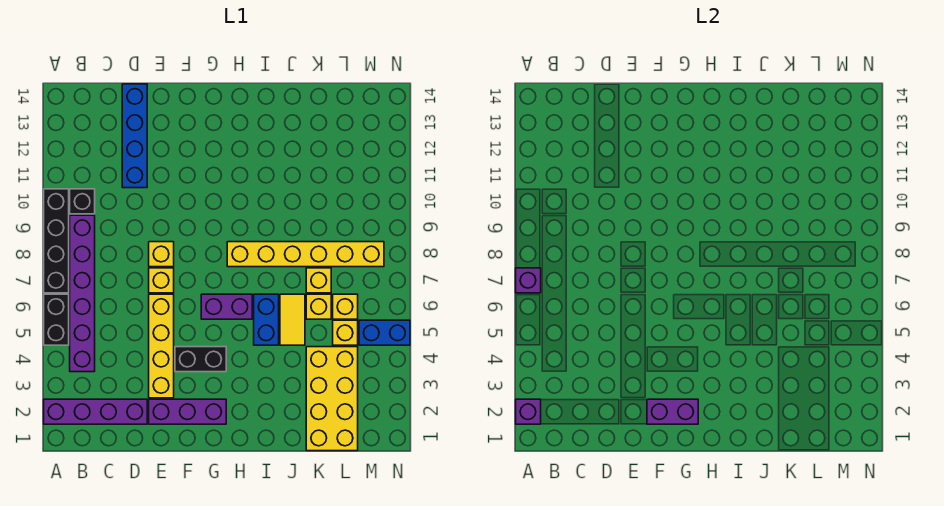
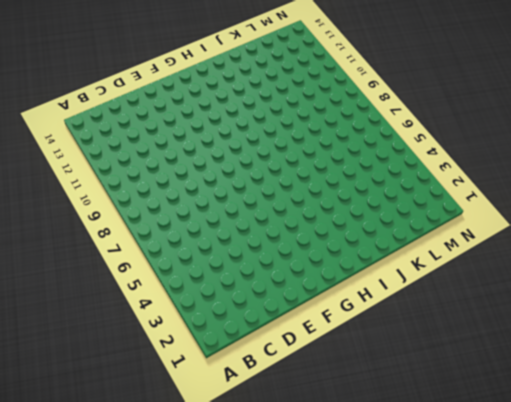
none -> purple brick A2:D2 level 1
none -> black brick A5:A6 level 1
none -> black brick A7:A10 level 1

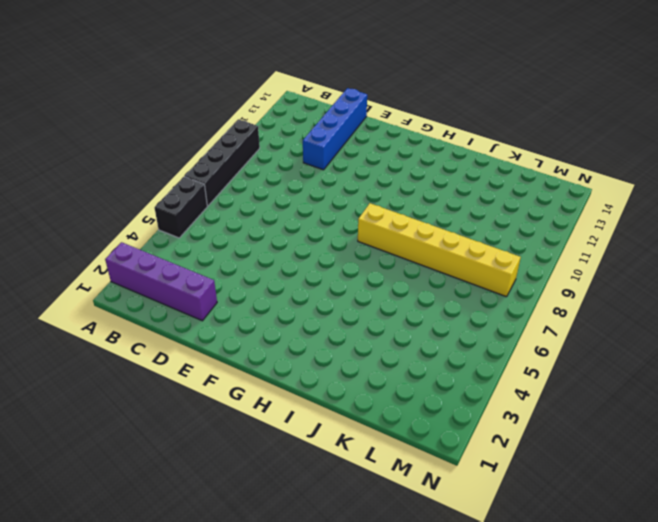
none -> purple brick B4:B9 level 1
none -> black brick B10 level 1
none -> purple brick E2:G2 level 1

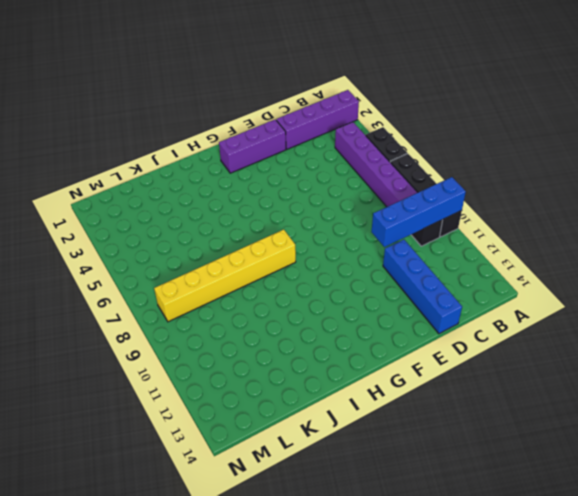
blue brick A10:D10 level 2 -> none
none -> yellow brick E3:E6 level 1
none -> yellow brick E7 level 1
none -> yellow brick E8 level 1

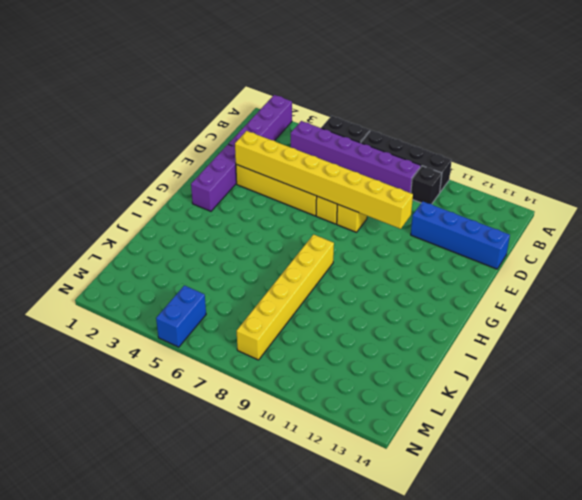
yellow brick E3:E10 level 2 -> none
none -> black brick F4:G4 level 1
none -> purple brick G6:H6 level 1
none -> blue brick I5:I6 level 1

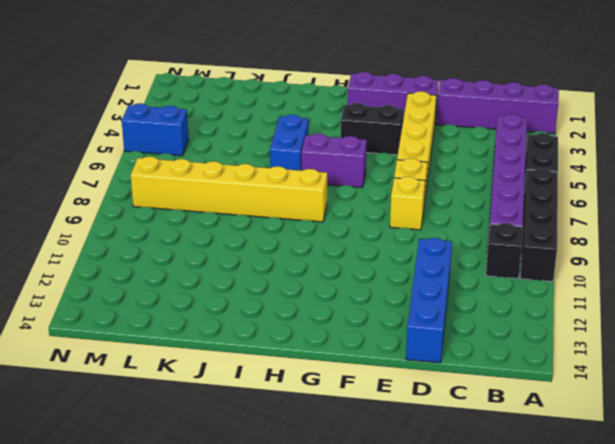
none -> yellow tile J5:J6 level 1
none -> yellow brick K1:L4 level 1
none -> yellow brick K6 level 1

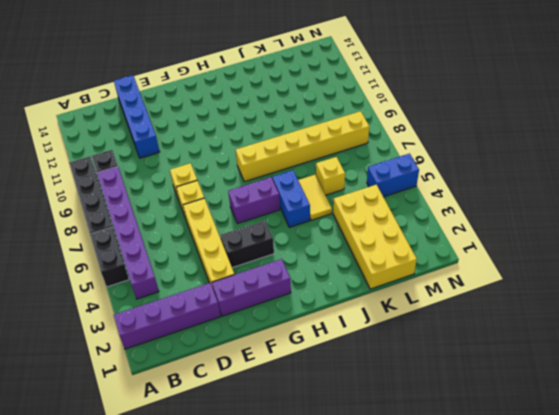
none -> yellow brick K7 level 1
none -> yellow brick L5 level 1
none -> yellow brick L6 level 1

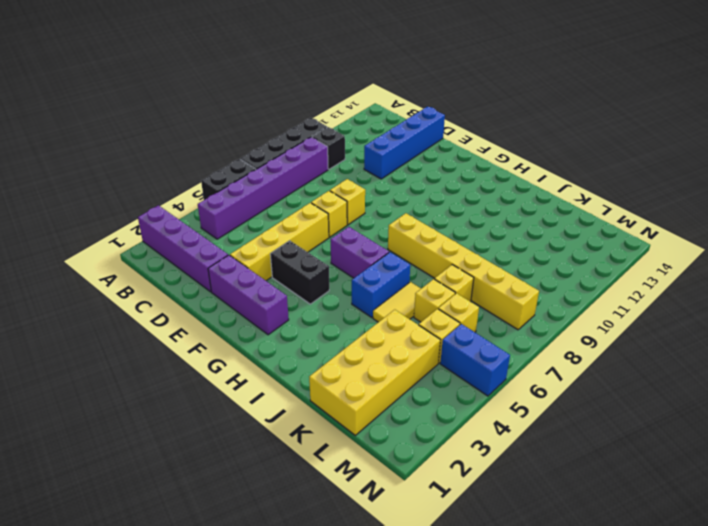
none -> purple brick A2 level 2
none -> purple brick A7 level 2
none -> purple brick F2:G2 level 2

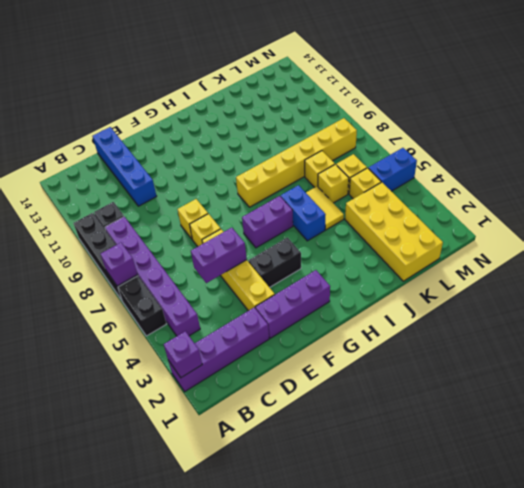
purple brick D5:E5 level 2 -> purple brick F2:G2 level 2

